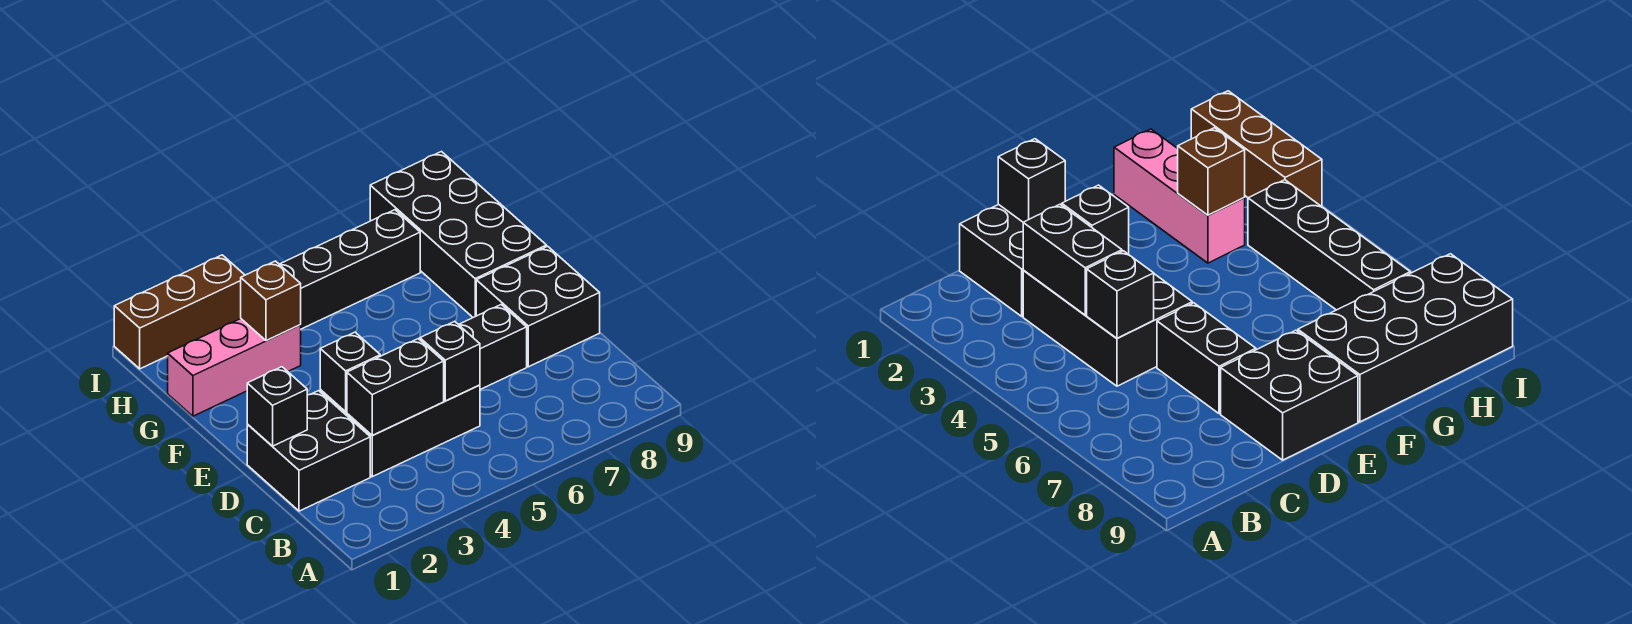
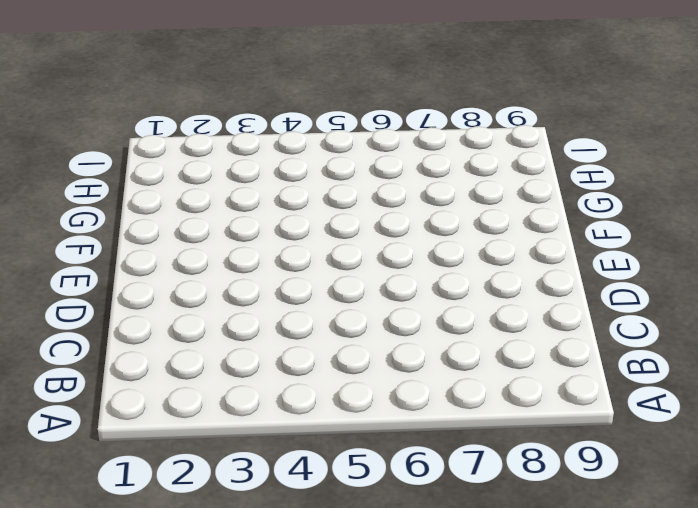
none -> black brick C1:D2 level 1
none -> black brick C3:D5 level 1
none -> black brick D6:D7 level 1

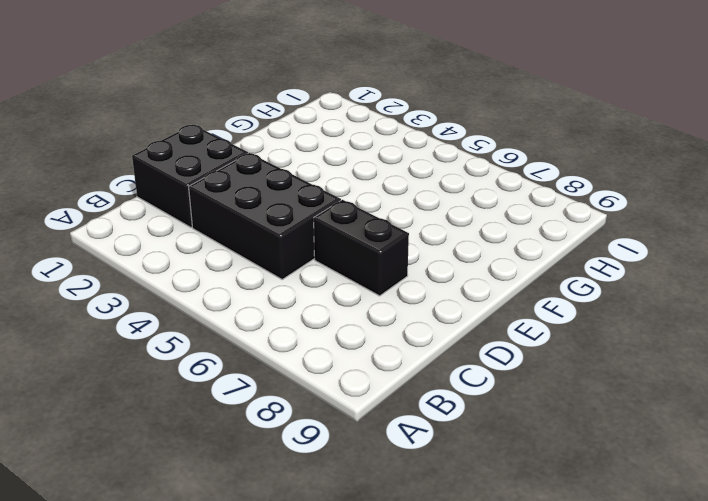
none -> black brick D8:E9 level 1
none -> black brick F8:I9 level 1
none -> pink brick G1:G3 level 1

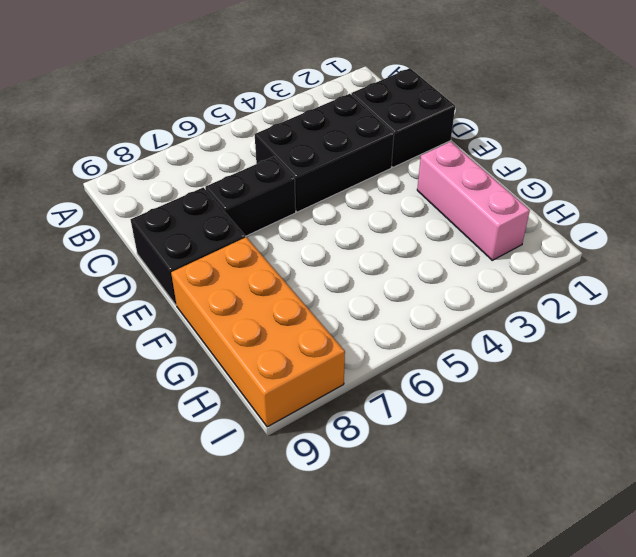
pink brick F2:H2 level 1 -> pink brick G1:G3 level 1
orange brick F8:I9 level 1 -> black brick F8:I9 level 1
none -> black brick H4:H7 level 1
none -> brown brick I1:I3 level 1
none -> black brick C3:C4 level 2

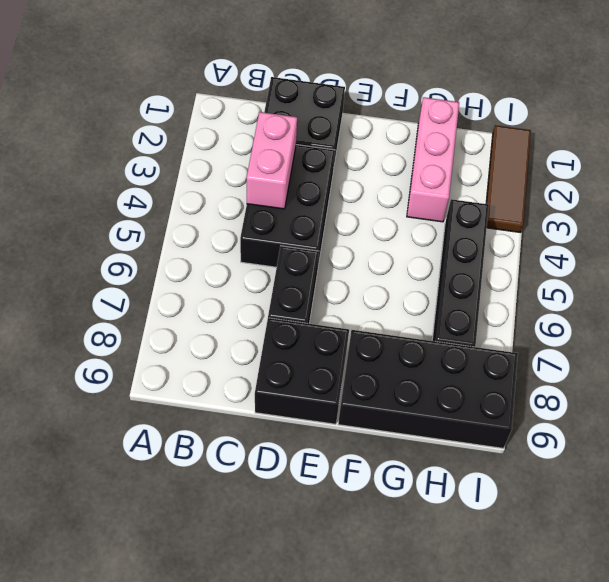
pink brick C3:C4 level 2 -> black brick C3:C4 level 2
brown tile I1:I3 level 1 -> brown brick I1:I3 level 1
none -> black brick C5 level 2
none -> black brick D1 level 2
none -> black brick D3 level 2

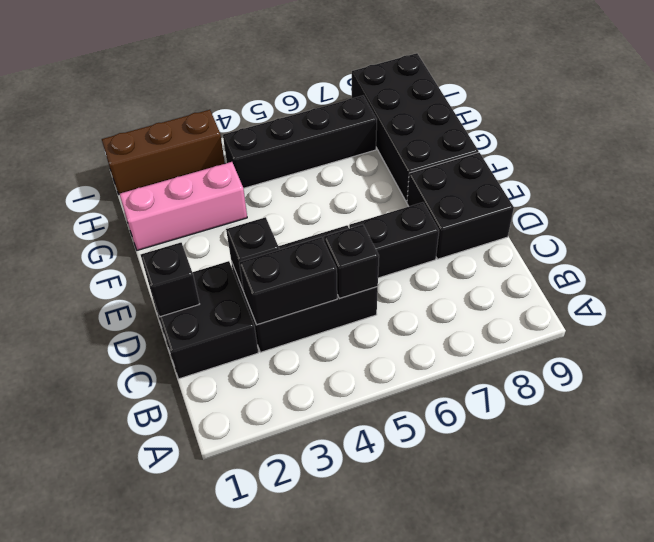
none -> brown brick G3 level 2

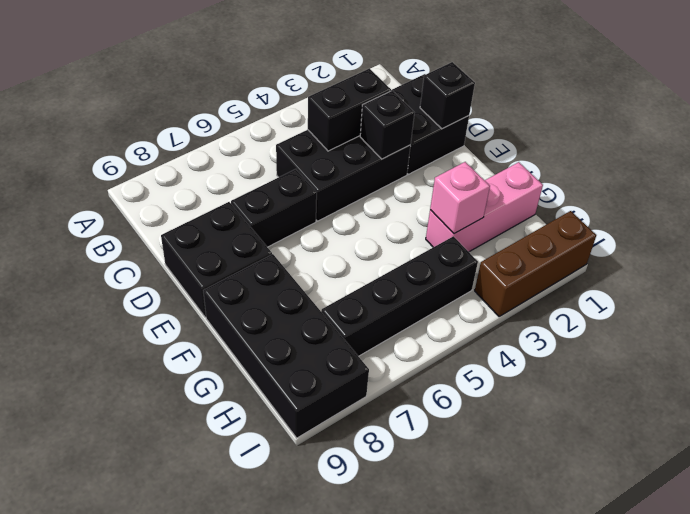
pink brick G3 level 2 -> brown brick G3 level 2
none -> black brick C5 level 2

